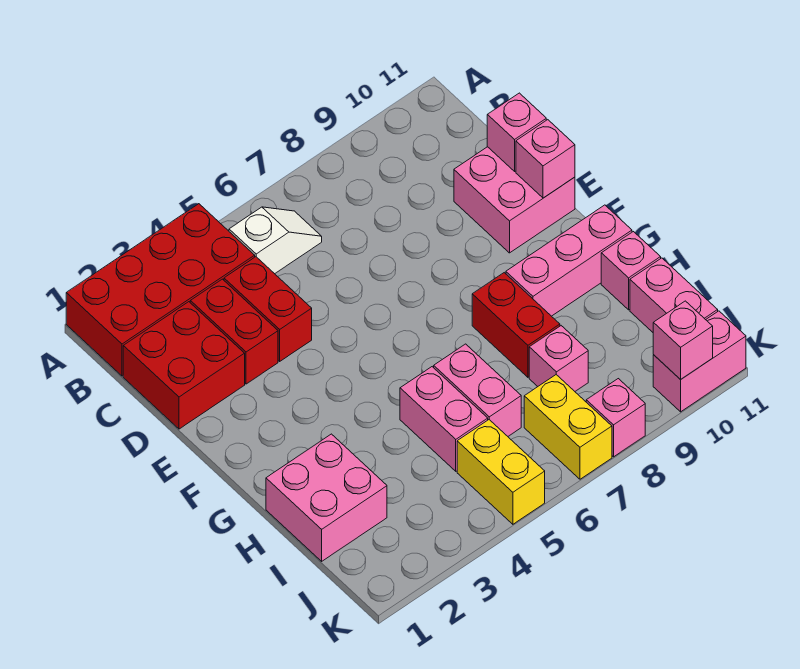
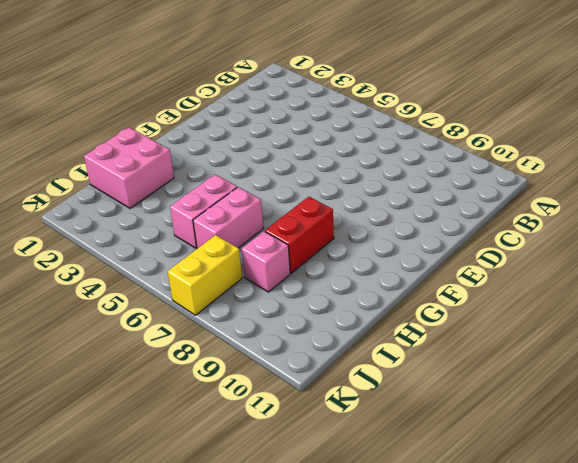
none -> red brick A1:B4 level 1
none -> white slope B5:B6 level 1 top 5
none -> red brick C1:D2 level 1

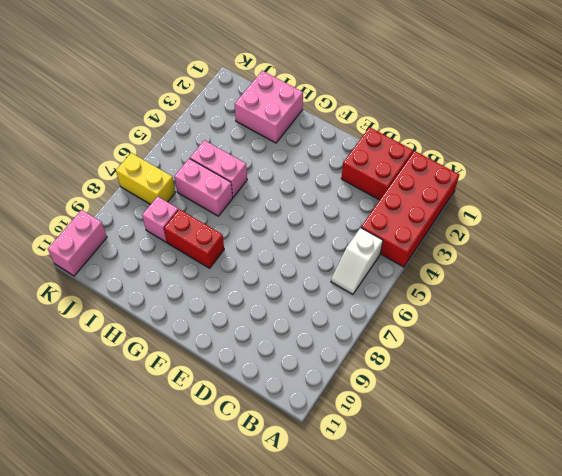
none -> red brick C3:D3 level 1
none -> red brick C4:D4 level 1
none -> pink brick D10:E11 level 1

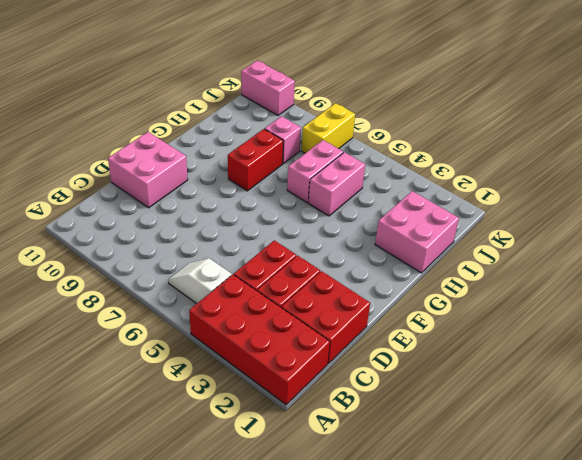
none -> pink brick G9:G11 level 1
none -> pink brick H11 level 1
none -> pink brick I11:J11 level 1

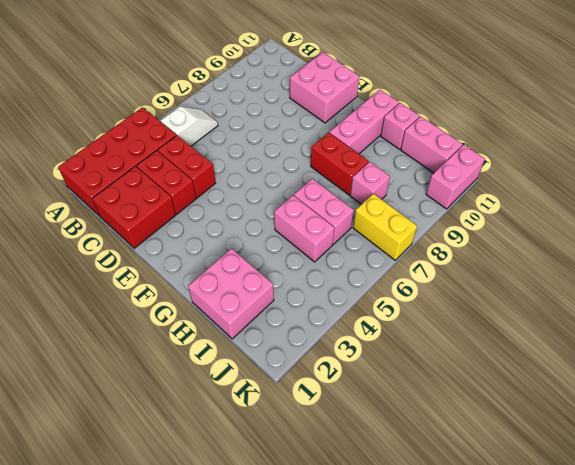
none -> yellow brick J5:K5 level 1
none -> pink brick K8 level 1
none -> pink brick D11 level 2

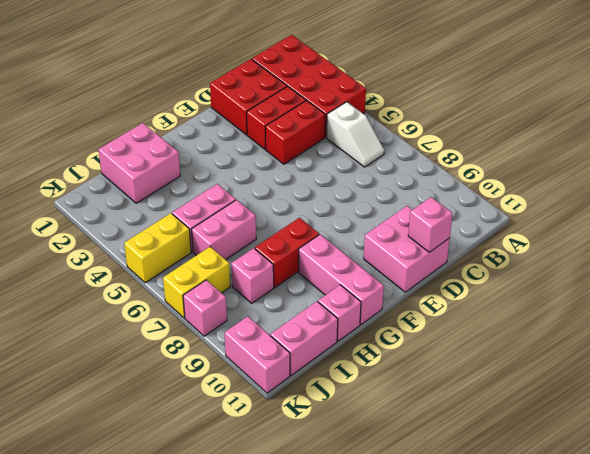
none -> pink brick E11 level 2
none -> pink brick K10 level 2

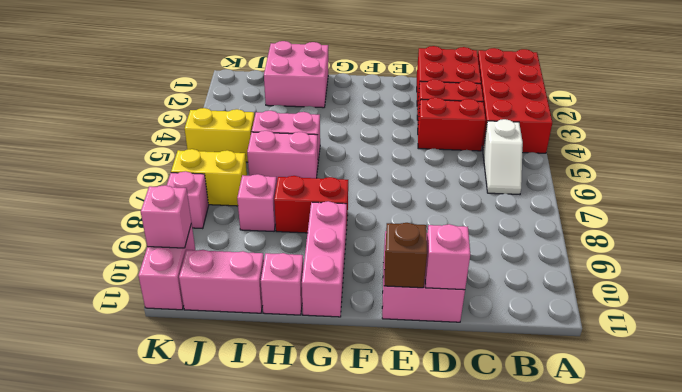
brown brick E11 level 2 -> pink brick E11 level 2

